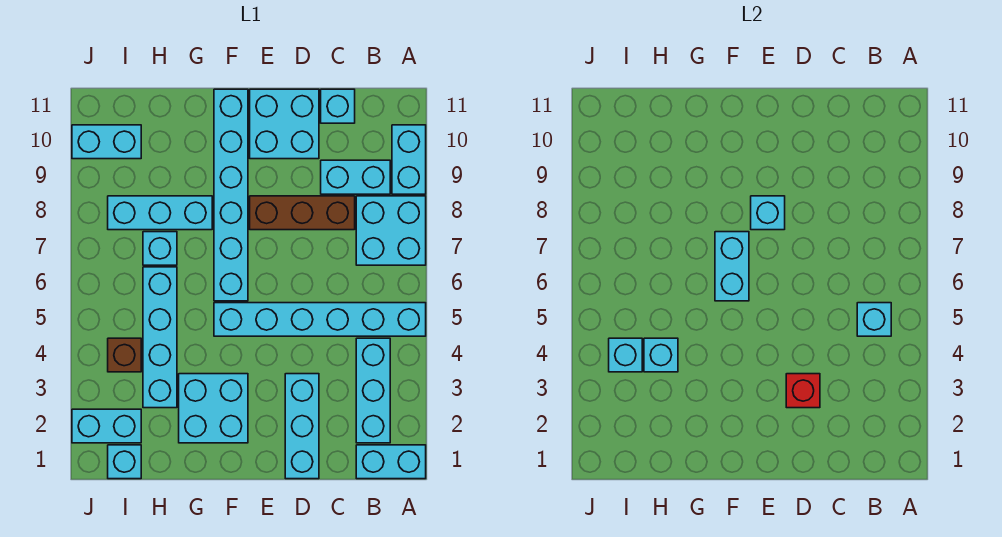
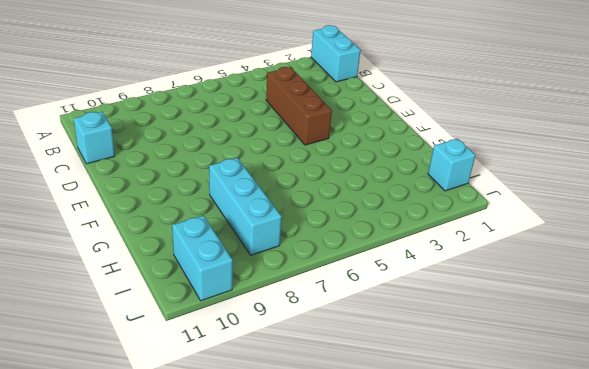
brown brick C4:E4 level 1 -> brown brick C8:E8 level 1
none -> cyan brick A5:F5 level 1
none -> cyan brick A7:B8 level 1
none -> cyan brick A9:A10 level 1

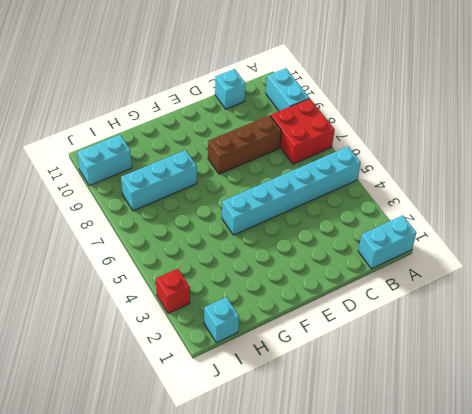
red brick A7:B8 level 1 -> cyan brick A7:B8 level 1
red brick J3 level 1 -> red brick D3 level 2
none -> cyan brick B2:B4 level 1
none -> cyan brick B9:C9 level 1
none -> cyan brick D1:D3 level 1

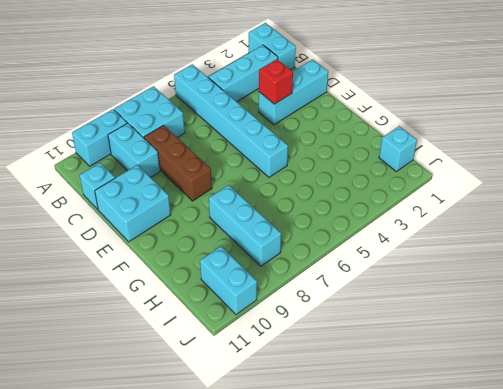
none -> cyan brick F2:G3 level 1
none -> cyan brick F6:F11 level 1
none -> cyan brick H3:H6 level 1

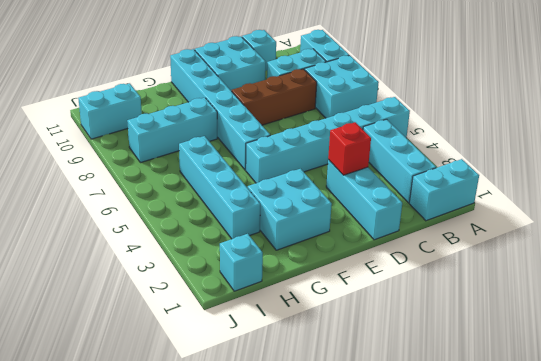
none -> cyan brick H7 level 1
none -> cyan brick I2:J2 level 1
none -> brown brick I4 level 1

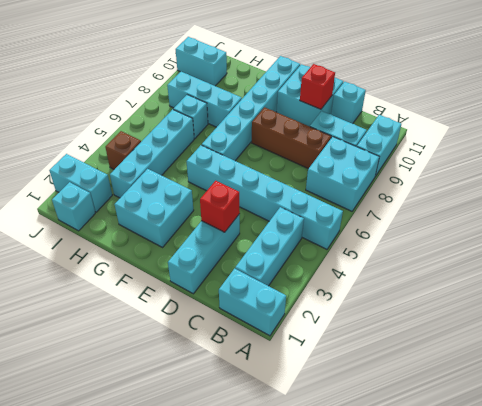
red brick D10 level 2 -> none
none -> cyan brick B5 level 2
none -> cyan brick E8 level 2
none -> cyan brick F6:F7 level 2

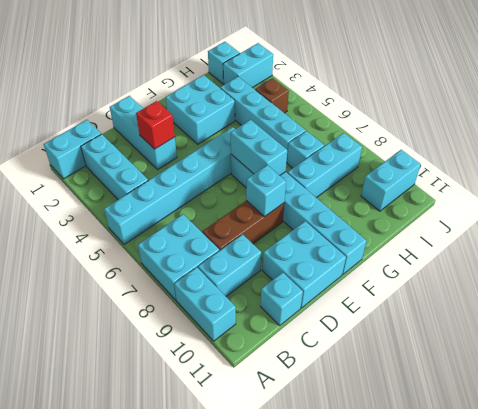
none -> cyan brick B5 level 2
none -> cyan brick H4 level 2
none -> cyan brick I4 level 2

